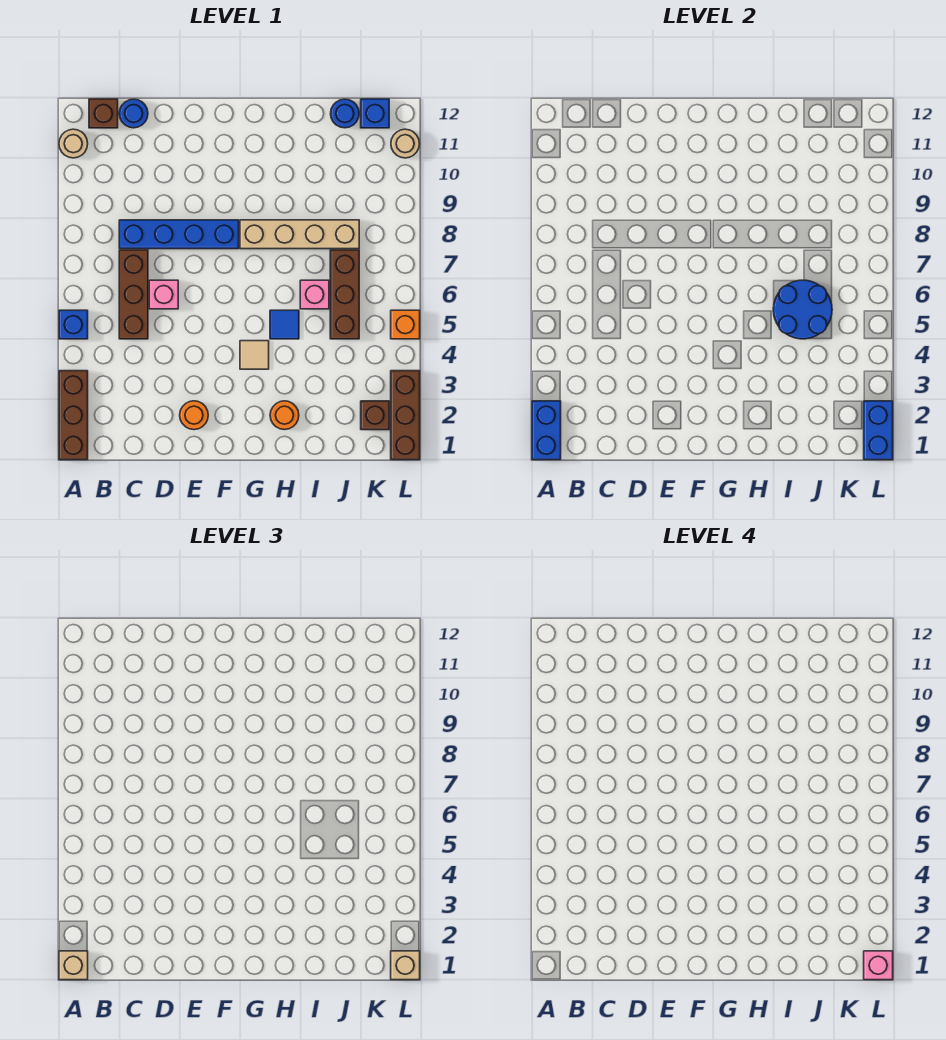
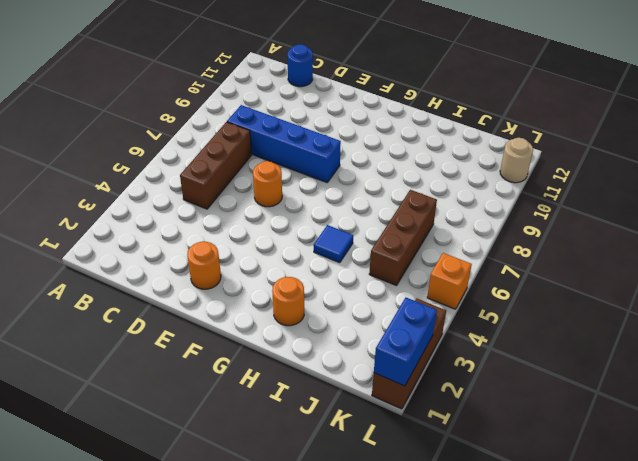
orange round brick E6 level 1 -> none
none -> brown brick A1:A3 level 1
none -> blue brick A5 level 1
none -> tan round brick A11 level 1

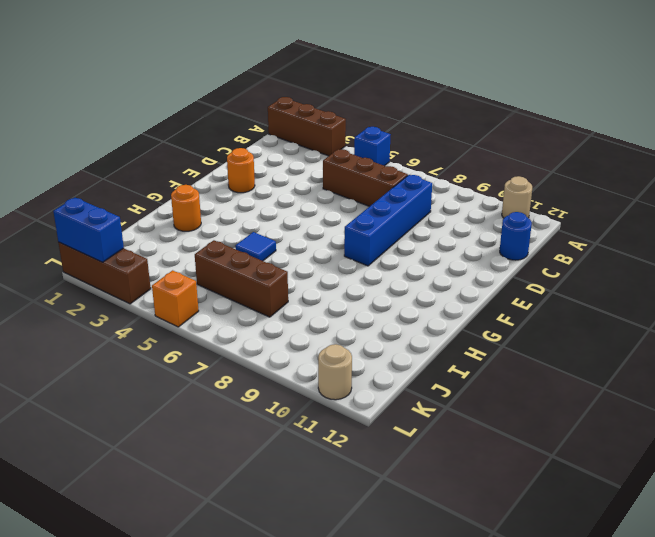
none -> brown brick B12 level 1
none -> pink brick D6 level 1
none -> tan tile G4 level 1

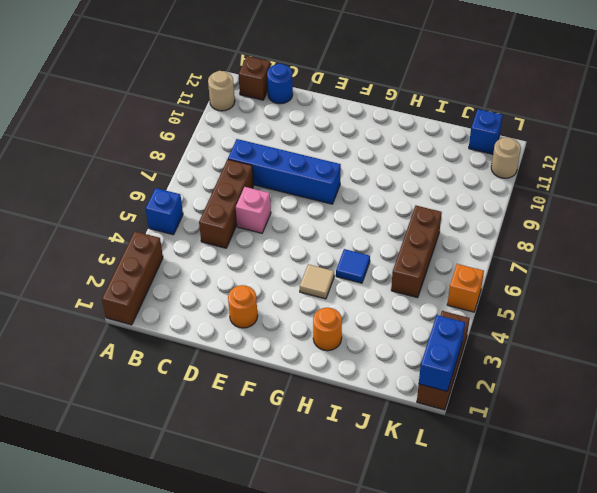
none -> tan brick G8:J8 level 1
none -> pink brick I6 level 1
none -> blue round brick J12 level 1

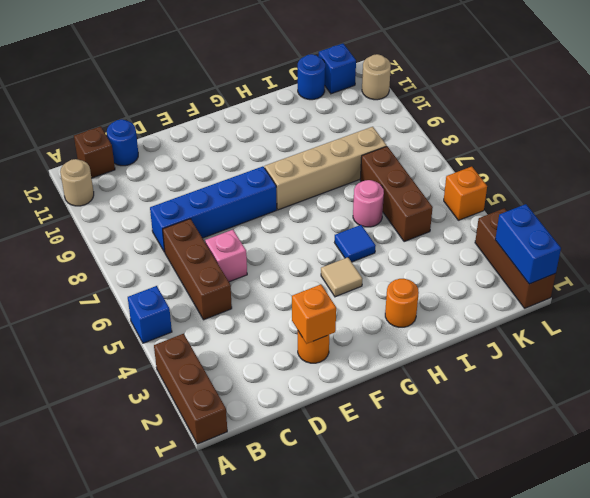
orange brick E2 level 2 -> none
pink round brick I6 level 1 -> pink brick I6 level 1
none -> brown brick K2 level 1
none -> blue brick A1:A2 level 2
none -> blue round brick I5:J6 level 2

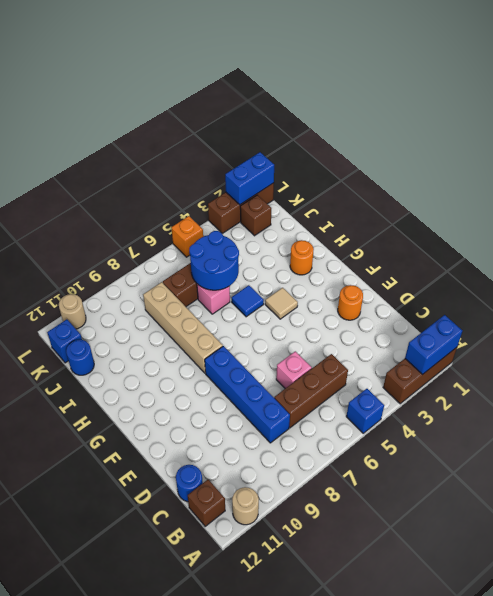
none -> tan brick A1 level 3
none -> tan brick L1 level 3
none -> pink brick L1 level 4

